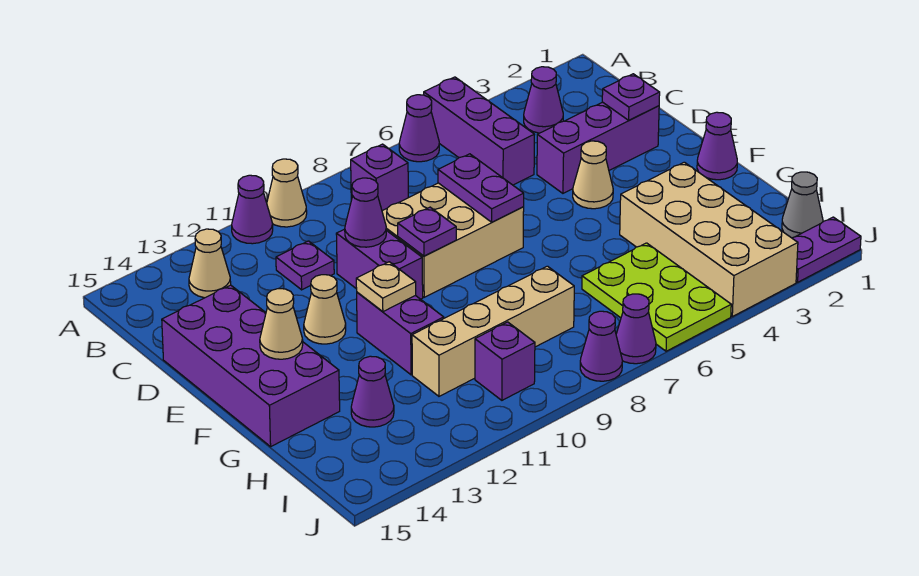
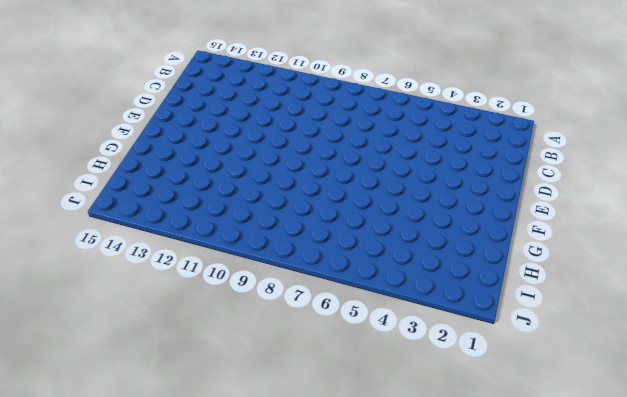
none -> purple brick A5:C5 level 1
none -> purple cone A6 level 1
none -> tan cone A10 level 1
none -> purple cone A11 level 1

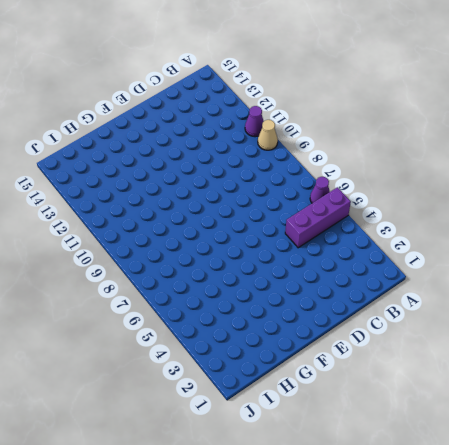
none -> purple cone B3 level 1
none -> purple brick B8 level 1
none -> tan cone B13 level 1
none -> purple plate C11 level 1

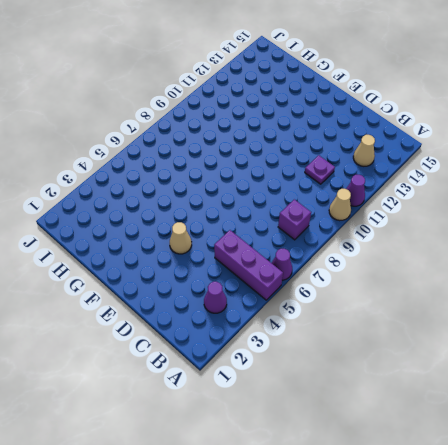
none -> purple brick D2:D4 level 1
none -> tan brick D7:E9 level 1
none -> purple brick D10:E10 level 1
none -> purple brick D14:G15 level 1

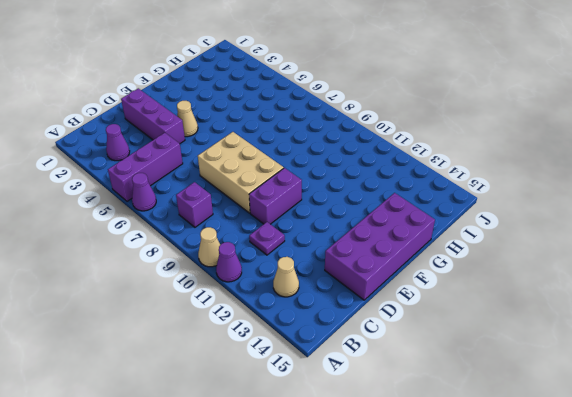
none -> tan cone E12 level 1
none -> purple cone F1 level 1
none -> purple brick F11:G11 level 1
none -> tan brick G3:J4 level 1

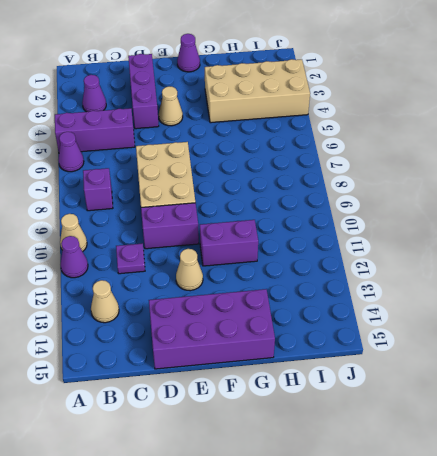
none -> lime plate H5:J6 level 1
none -> tan brick H8:H11 level 1
none -> purple cone H13 level 1
none -> grey cone I1 level 1

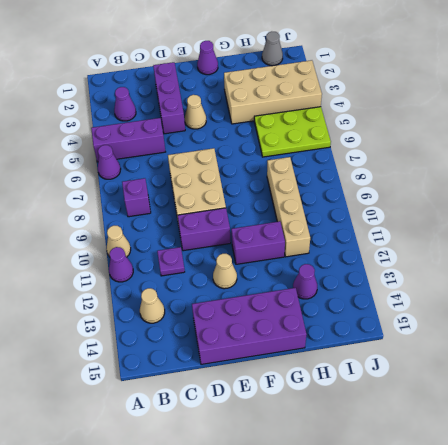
none -> purple brick I10 level 1
none -> purple plate J1:J2 level 1
none -> purple cone J7 level 1
none -> purple cone J8 level 1

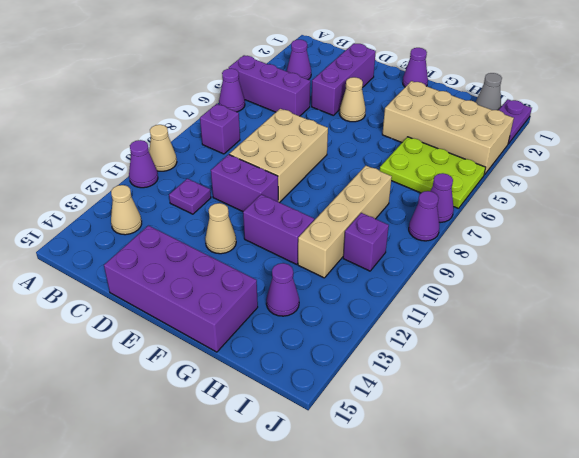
none -> purple plate D2 level 2
none -> purple plate D7:E7 level 2
none -> purple cone D10 level 2
none -> purple plate E9 level 2

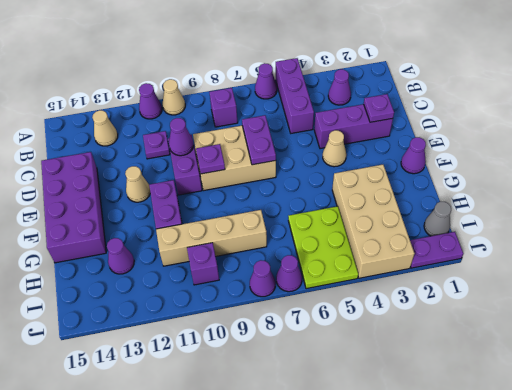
none -> tan plate F11 level 2
none -> tan cone F14 level 2

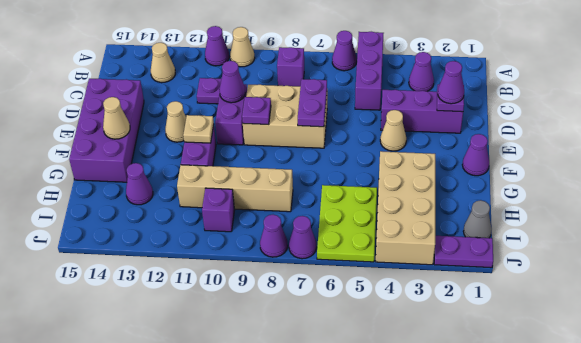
purple cone D2 level 3 -> none

